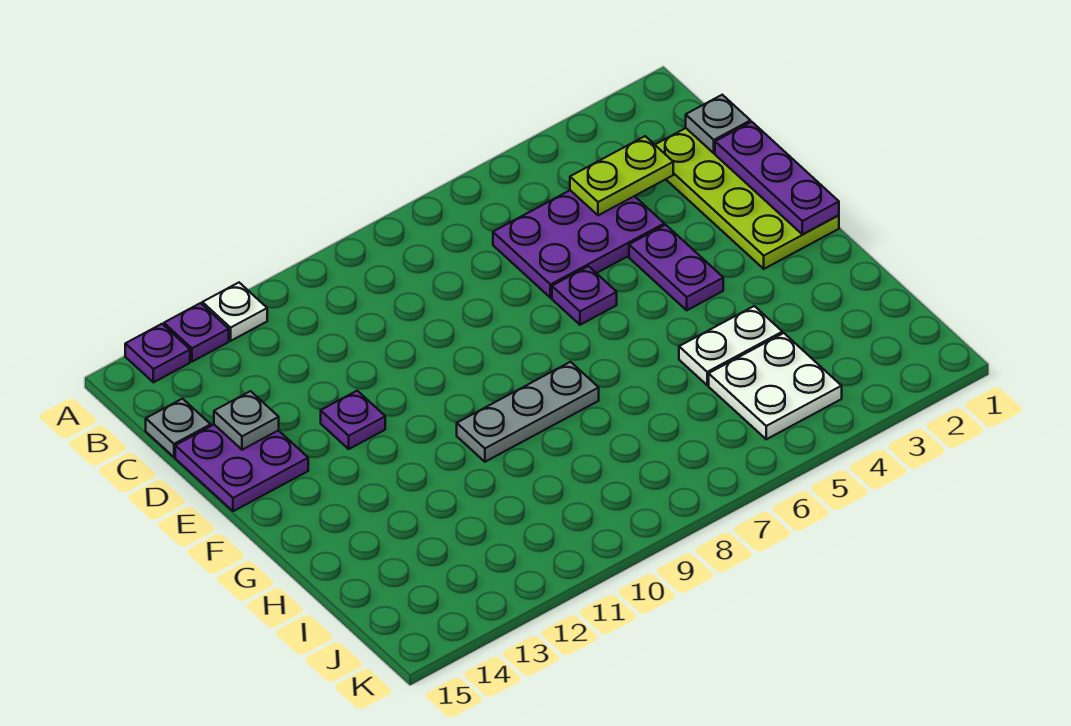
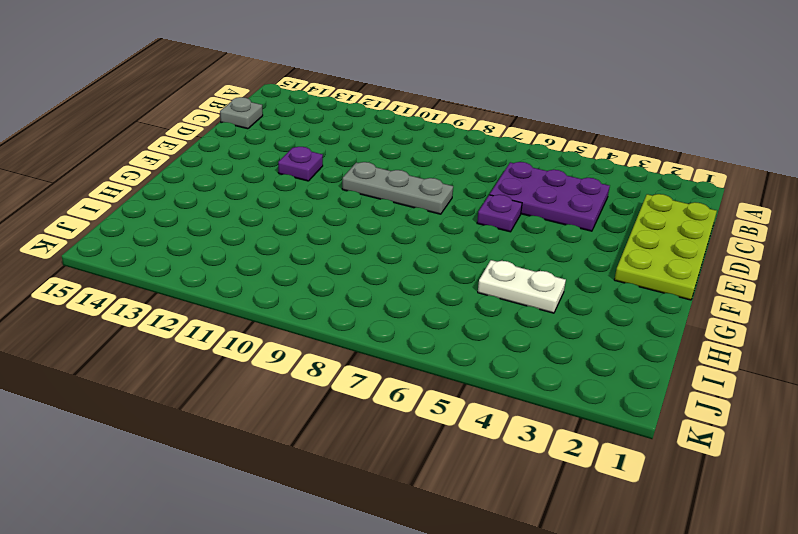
grey plate E8:E10 level 1 -> grey plate G8:G10 level 1
none -> white plate A12 level 1
none -> purple plate A13 level 1
none -> purple plate A14 level 1

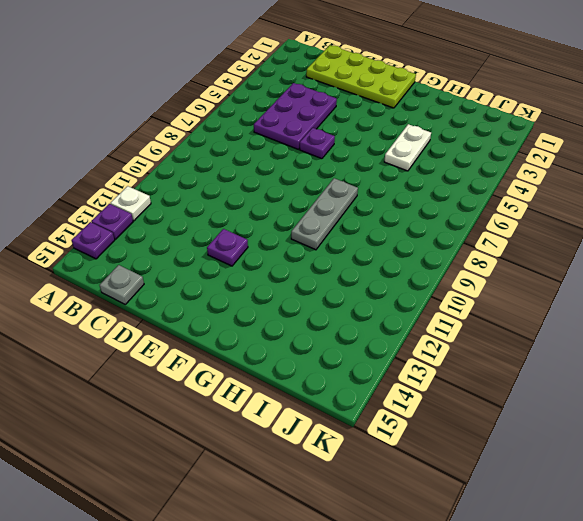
none -> purple plate D14:E15 level 1
none -> purple plate E4:F4 level 1
none -> white plate I4:J5 level 1

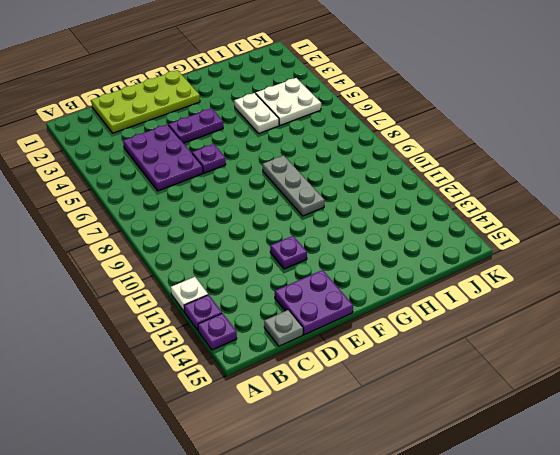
none -> grey plate C1 level 2
none -> lime plate C3:C4 level 2
none -> purple plate D1:F1 level 2

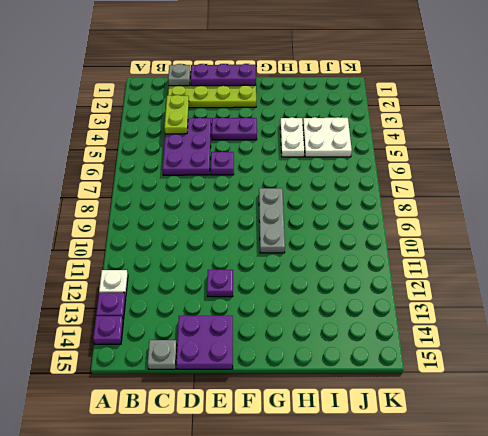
none -> grey plate D14 level 2

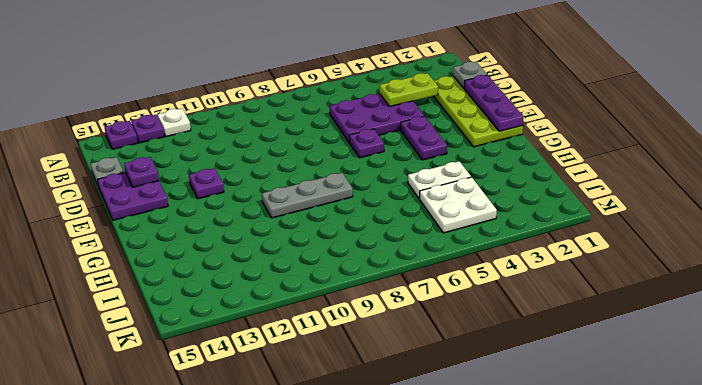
purple plate D14 level 2 -> grey plate D14 level 2

